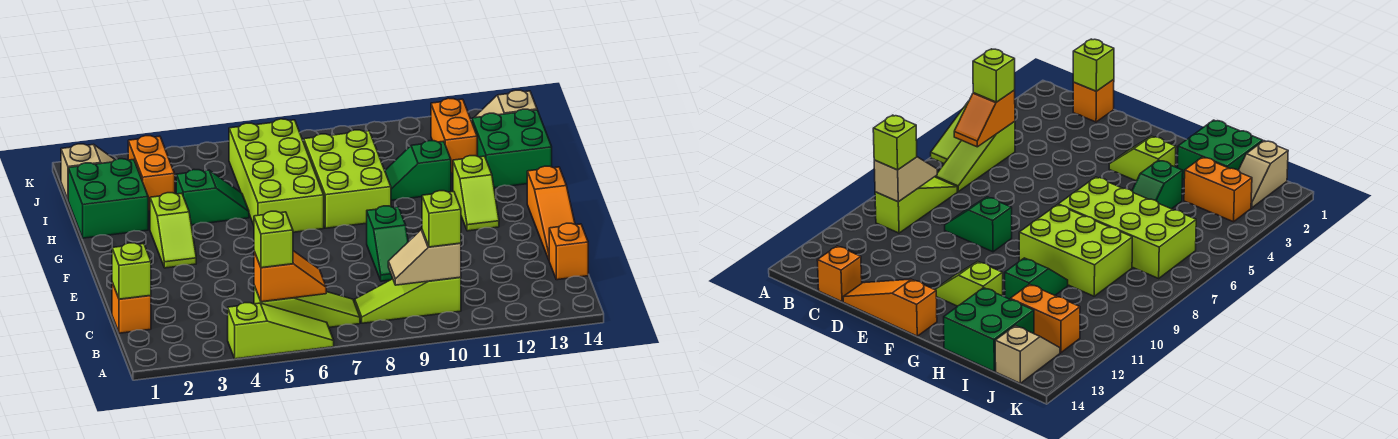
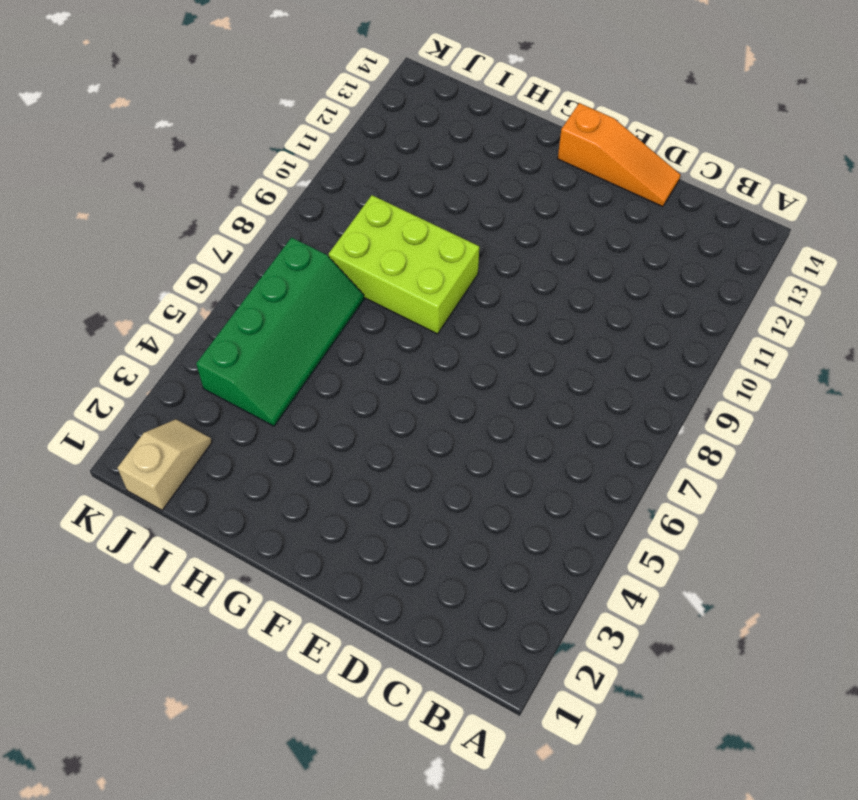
green slope I4:J7 level 1 top J -> lime brick G6:J7 level 1
none -> lime slope A4:A6 level 1 top 4
none -> lime slope B5:B7 level 1 top 5
none -> lime slope B8:B10 level 1 top 10

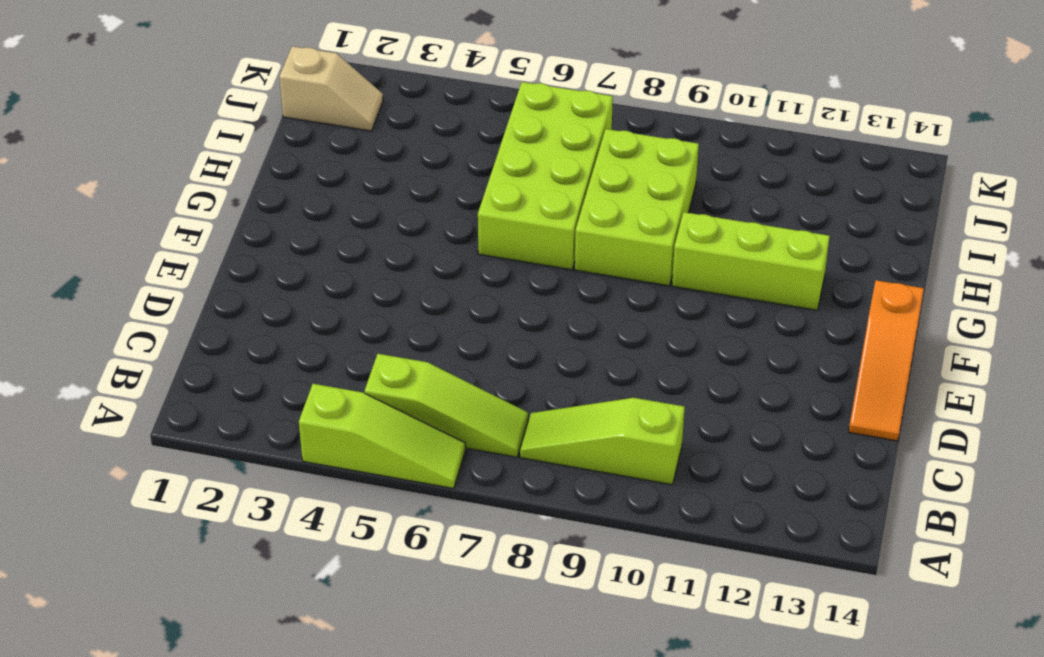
lime brick G10:G12 level 1 -> lime slope F12:G12 level 1 top G
none -> orange brick C1 level 1
none -> orange brick C14 level 1
none -> green slope D9:E9 level 1 top E

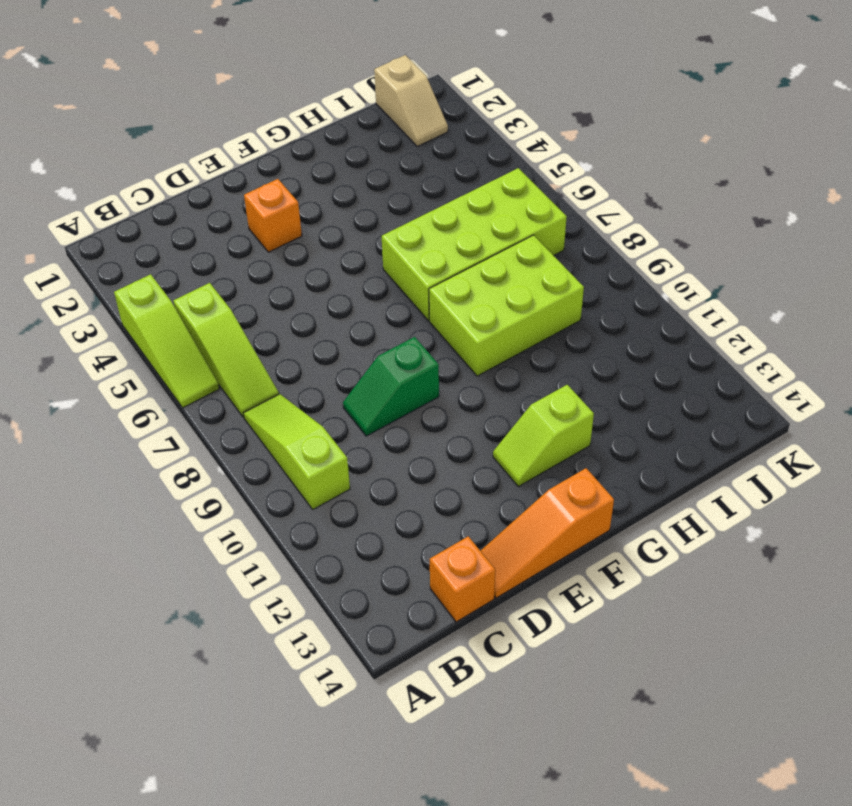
orange brick E3 level 1 -> orange brick C1 level 1
none -> lime slope F3:G3 level 1 top G
none -> green brick H1:I2 level 1
none -> green slope H4:H5 level 1 top 4

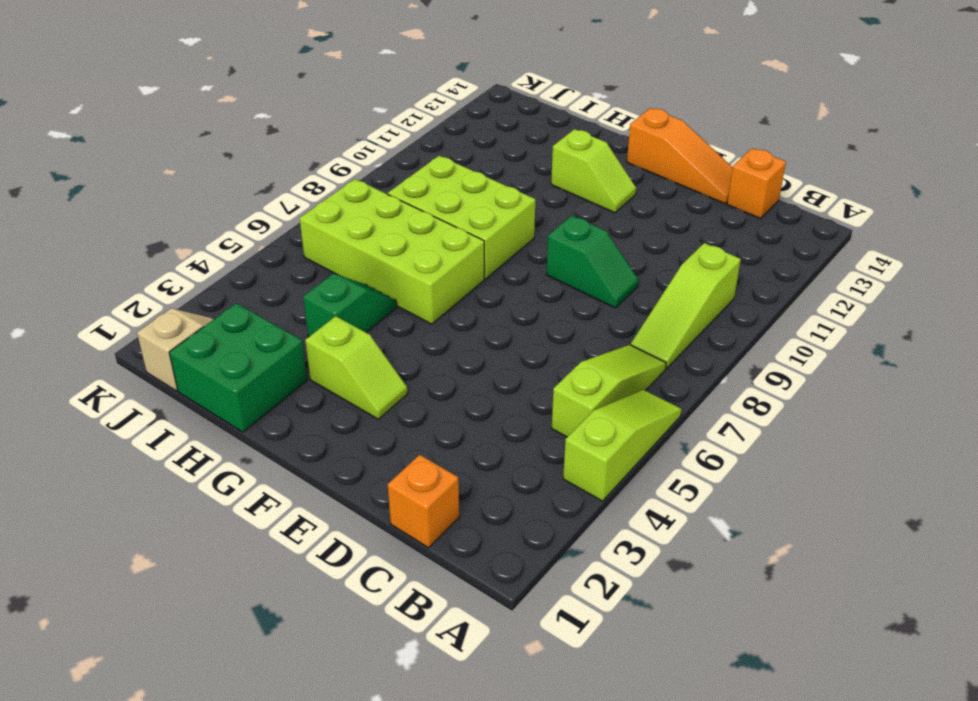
none -> green slope H10:H11 level 1 top 11
none -> green brick H13:I14 level 1
none -> orange brick I3:J3 level 1

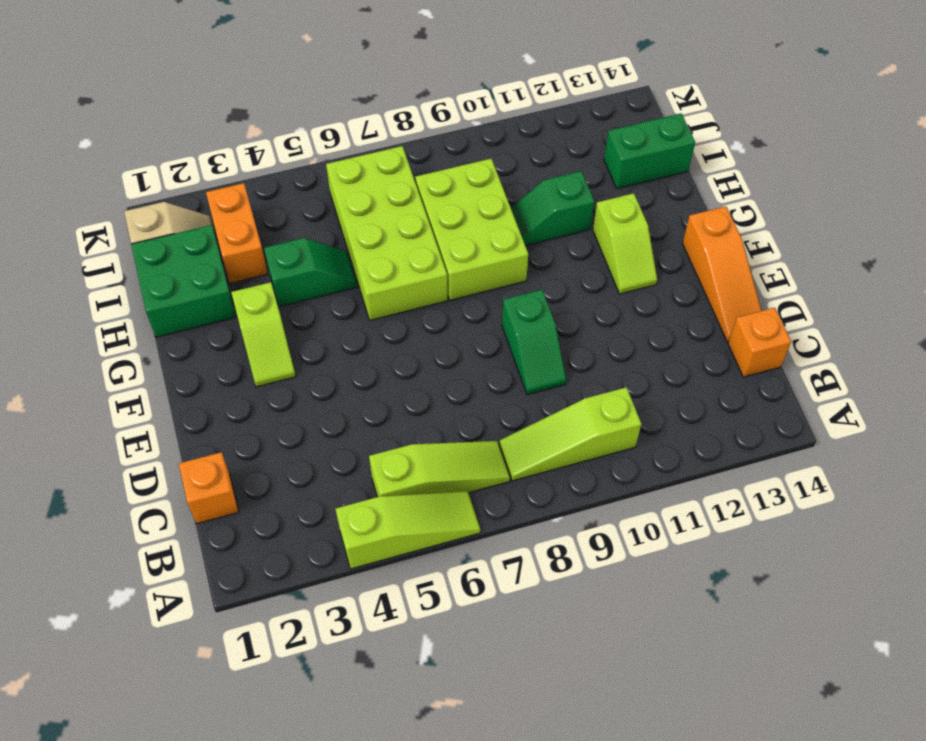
green brick I13:I14 level 1 -> green brick H13:I14 level 1
none -> orange brick I12:J12 level 1
none -> tan slope J13:J14 level 1 top 14
none -> orange slope B5:B6 level 2 top 5

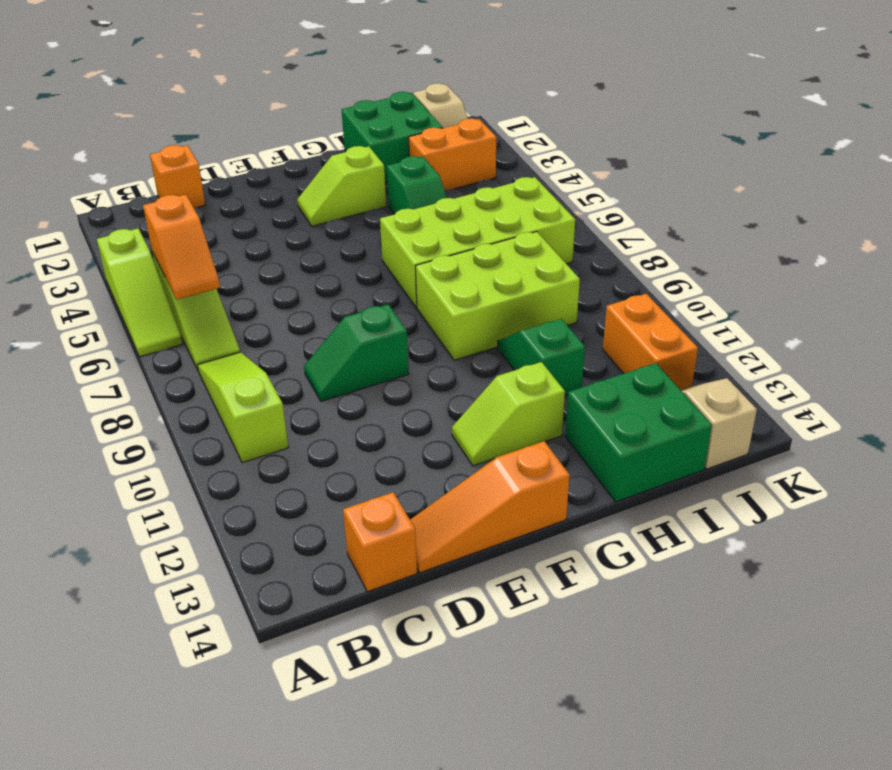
orange brick J11:J12 level 1 -> orange brick I12:J12 level 1
none -> tan slope B9:B10 level 2 top 10
none -> lime brick C1 level 2
none -> lime brick B5 level 3

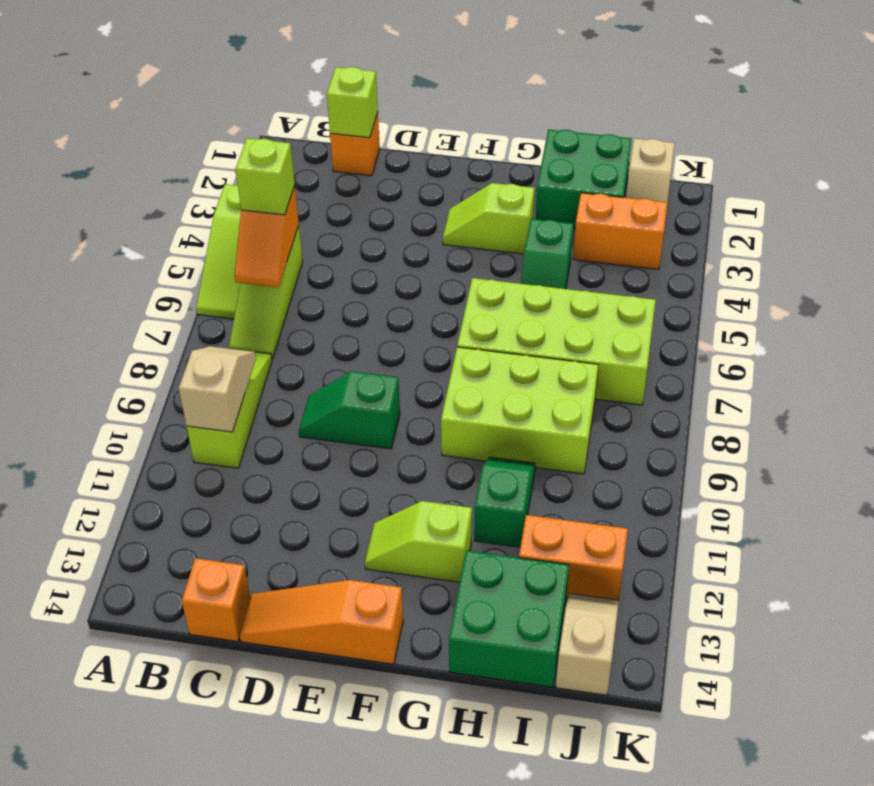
none -> lime brick B10 level 3

